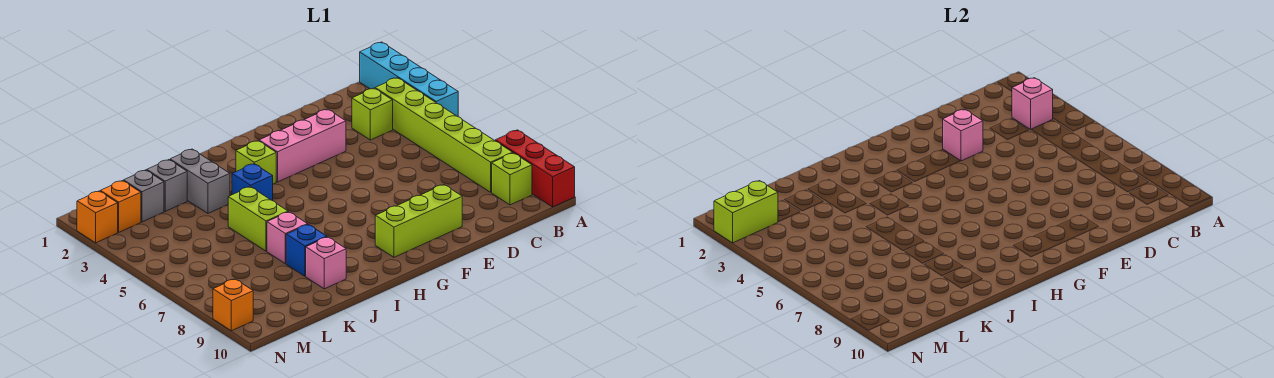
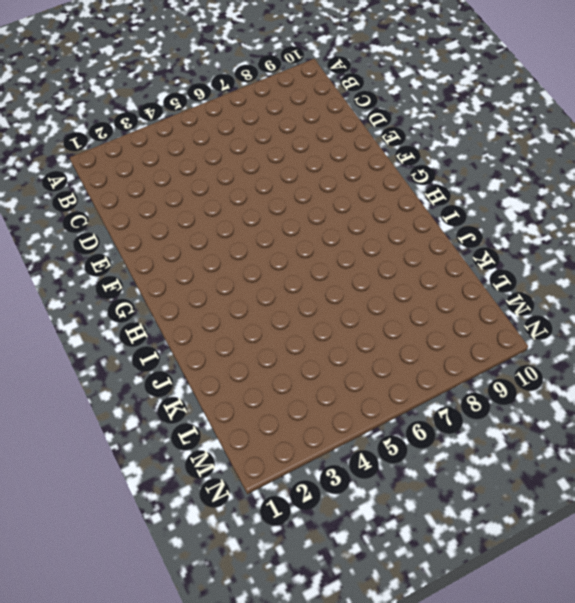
none -> cyan brick A1:A4 level 1
none -> red brick A8:A10 level 1
none -> lime brick B3:B8 level 1

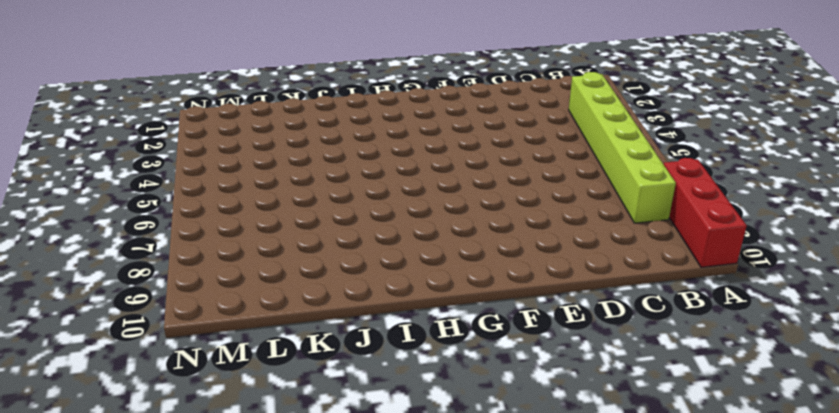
none -> cyan brick A1:A4 level 1
none -> lime brick B9 level 1
none -> lime brick C3 level 1

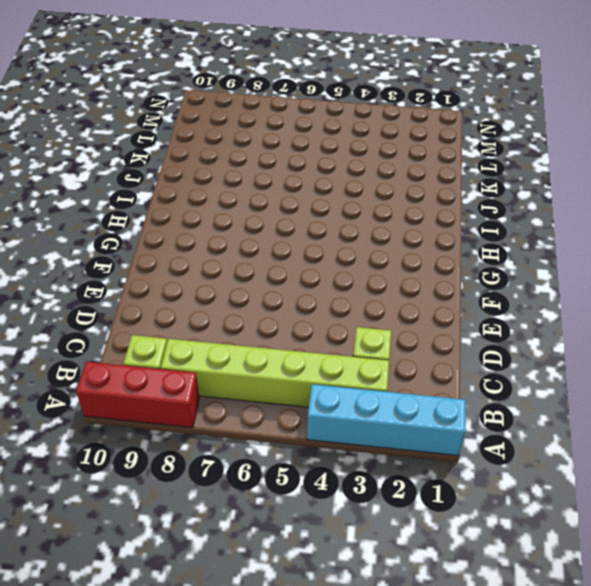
none -> pink brick E3:G3 level 1
none -> lime brick E9:G9 level 1
none -> lime brick H3 level 1

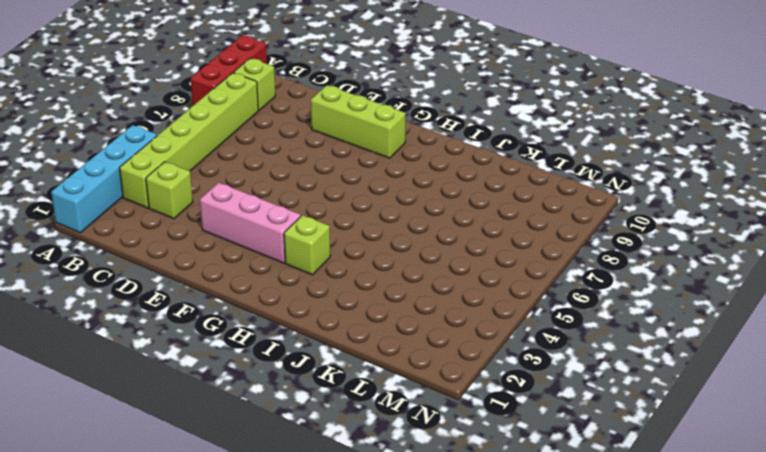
none -> blue brick I4 level 1
none -> grey brick J2:J3 level 1
none -> lime brick J5:J6 level 1

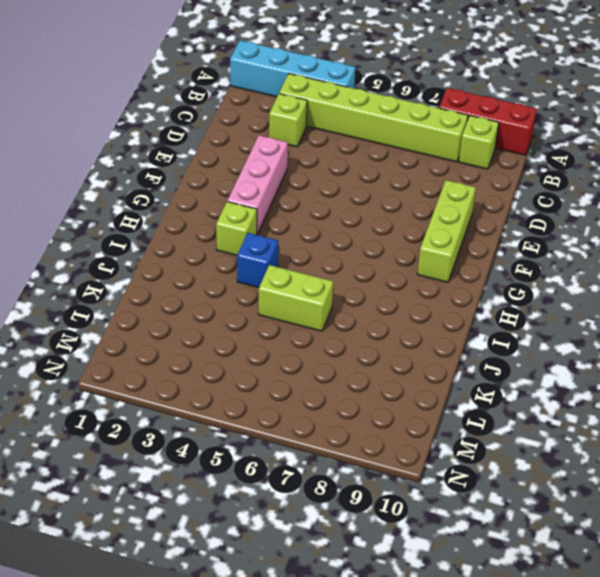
none -> grey brick J2:J3 level 1
none -> pink brick J7 level 1
none -> blue brick J8 level 1

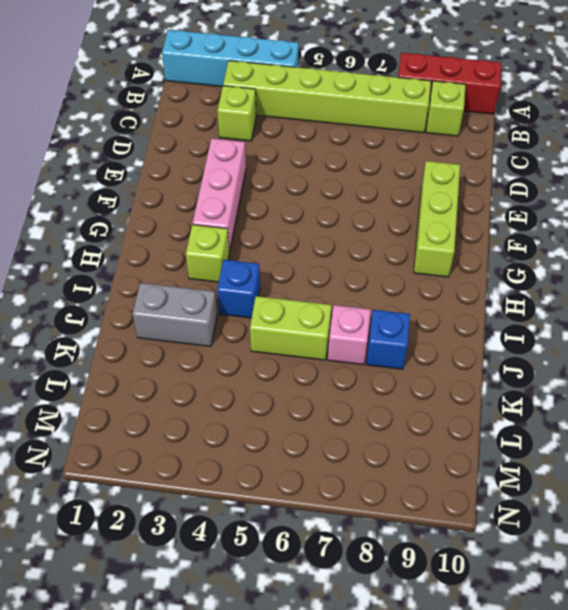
none -> pink brick J9 level 1
none -> grey brick K2 level 1
none -> grey brick L2 level 1

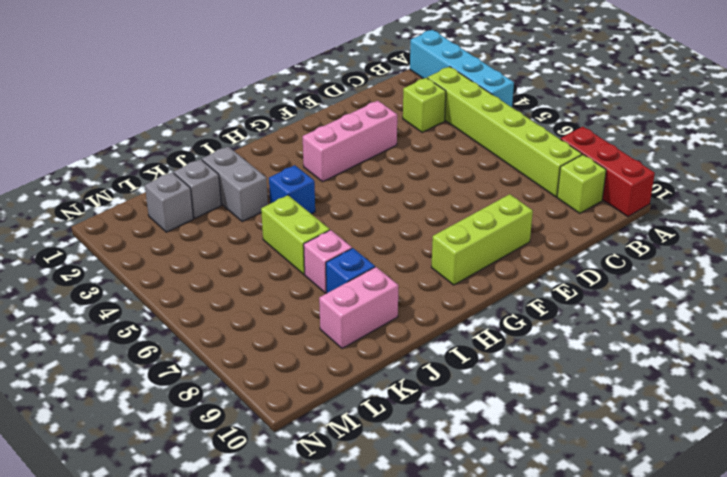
pink brick J9:K9 level 1 -> pink brick J9 level 1
none -> lime brick H3 level 1
none -> orange brick M2 level 1
none -> orange brick N2 level 1

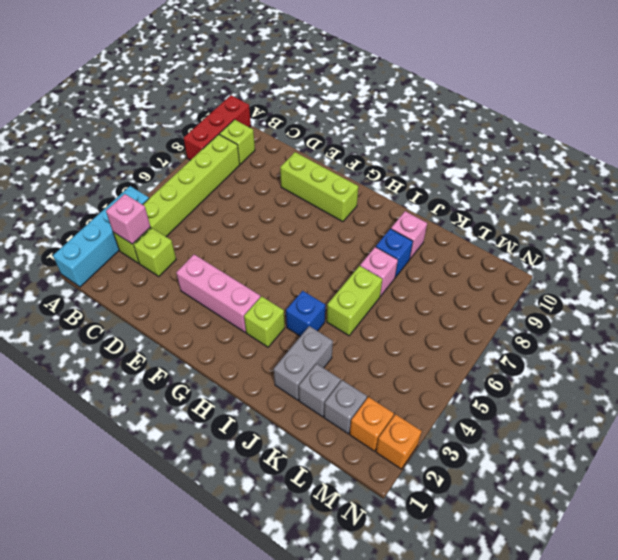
none -> orange brick N9 level 1
none -> pink brick E3 level 2
none -> lime brick M2:N2 level 2

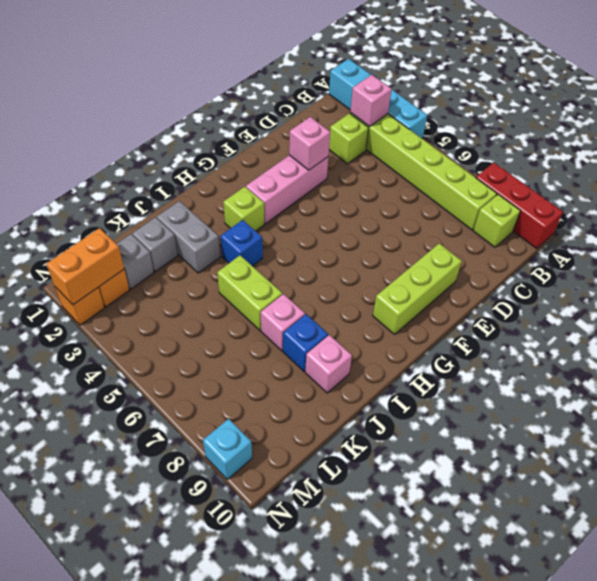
orange brick M2:N2 level 2 -> lime brick M2:N2 level 2
cyan brick N9 level 1 -> orange brick N9 level 1

